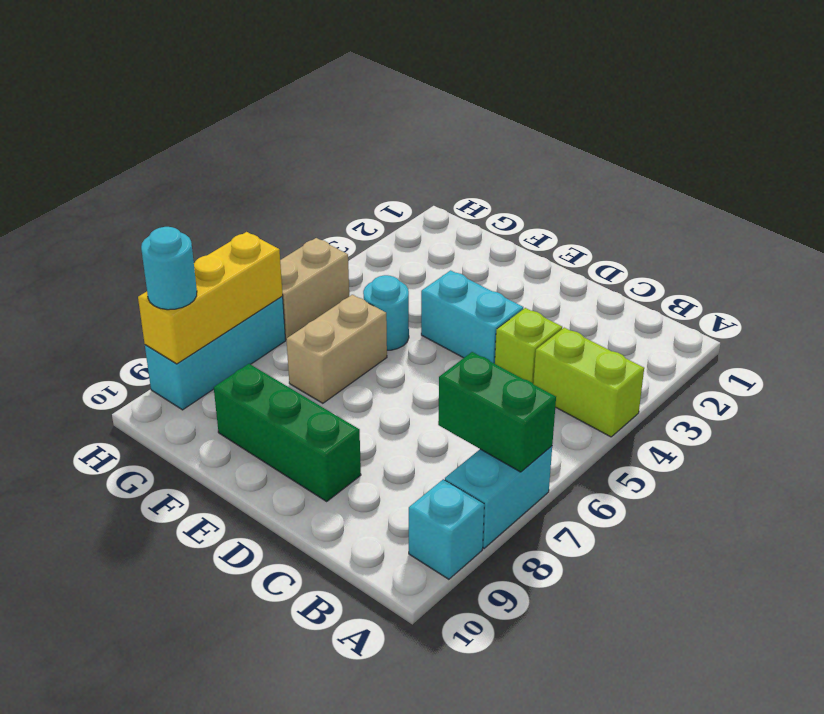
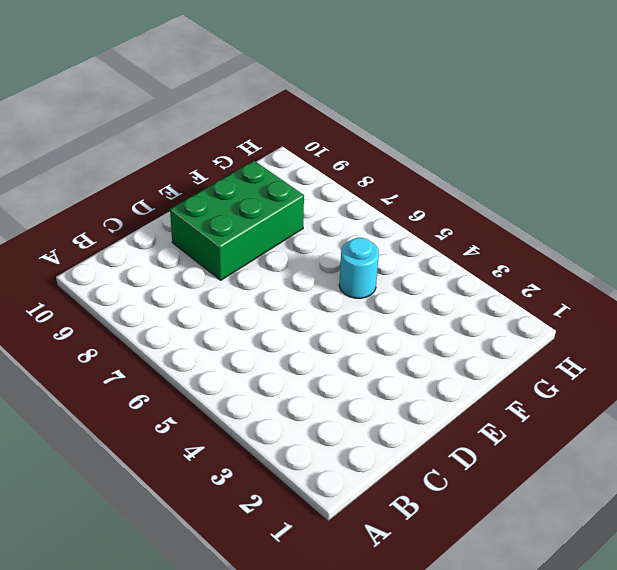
green brick D8:F9 level 1 -> green brick D9:F9 level 1
none -> lime brick A4:B4 level 1
none -> cyan brick A7:A8 level 1
none -> cyan brick A9 level 1

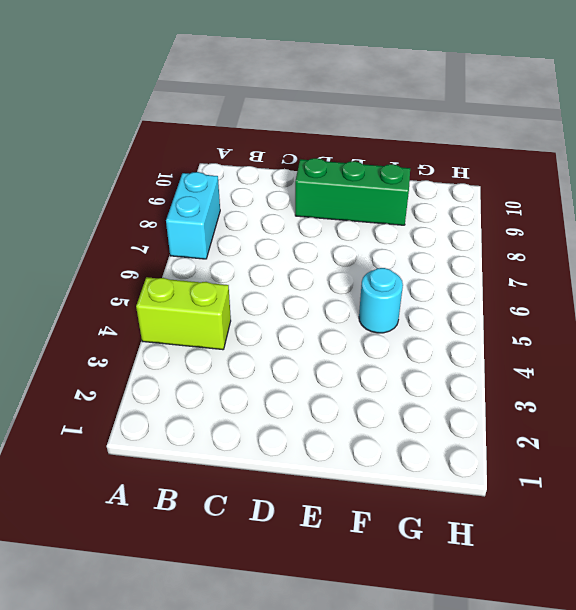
none -> cyan brick A9 level 1
none -> lime brick C4 level 1
none -> cyan brick D4:E4 level 1

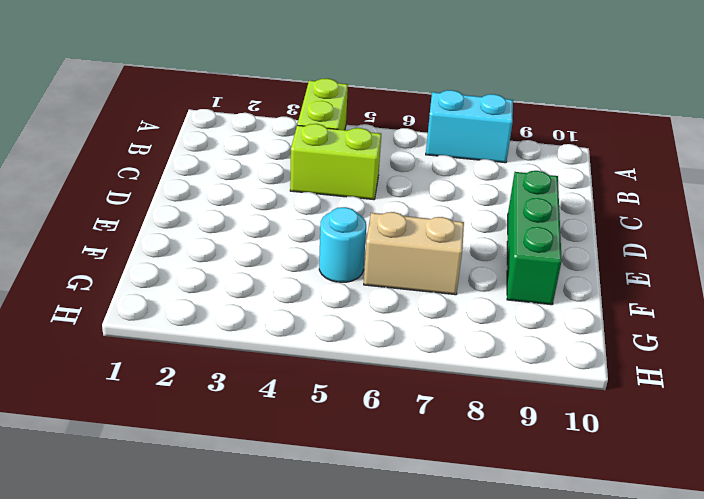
lime brick C4:C5 level 1 -> lime brick C4 level 1
none -> cyan brick A9 level 1
none -> cyan brick D4:E4 level 1
none -> tan brick H5:H6 level 1

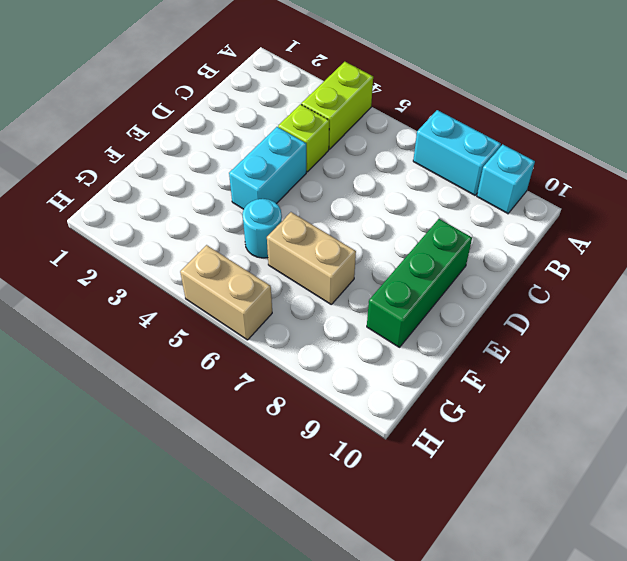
none -> cyan brick H7:H9 level 1
none -> green brick A7:B7 level 2
none -> yellow brick H7:H9 level 2

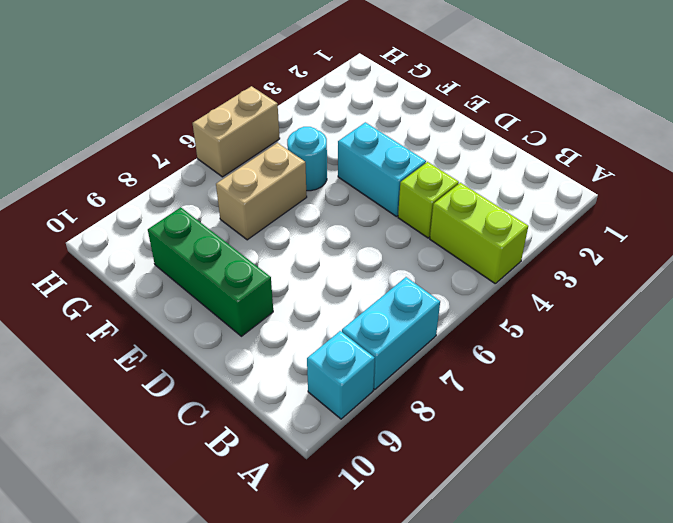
none -> cyan brick H7:H9 level 1
none -> green brick A7:B7 level 2
none -> yellow brick H7:H9 level 2

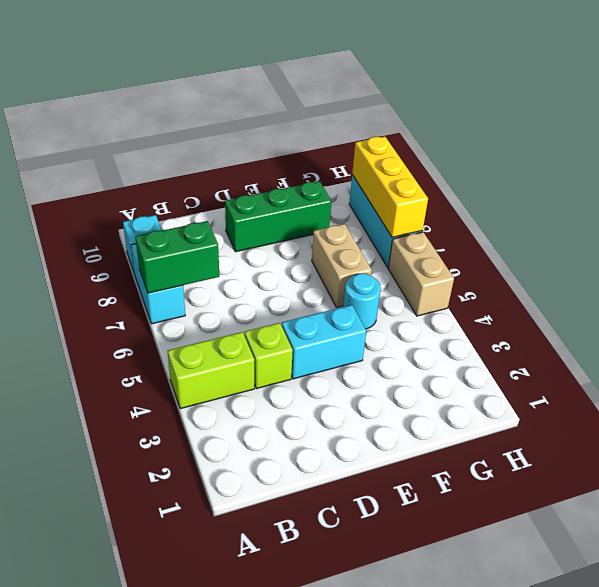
none -> cyan round brick H9 level 3

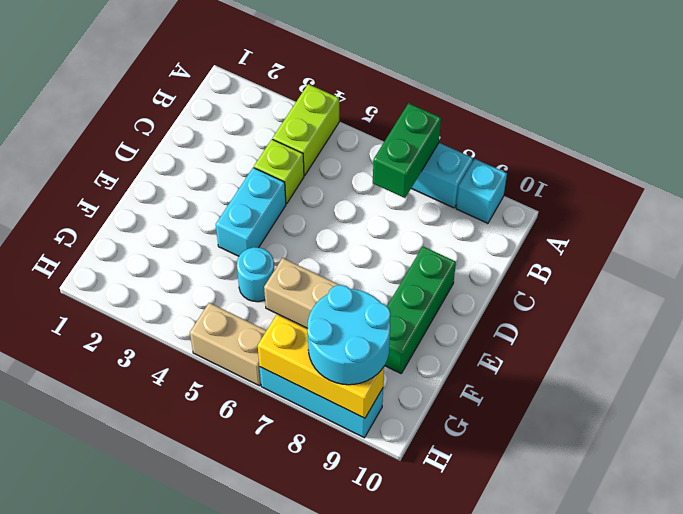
cyan round brick G8:H9 level 3 -> cyan round brick H9 level 3

